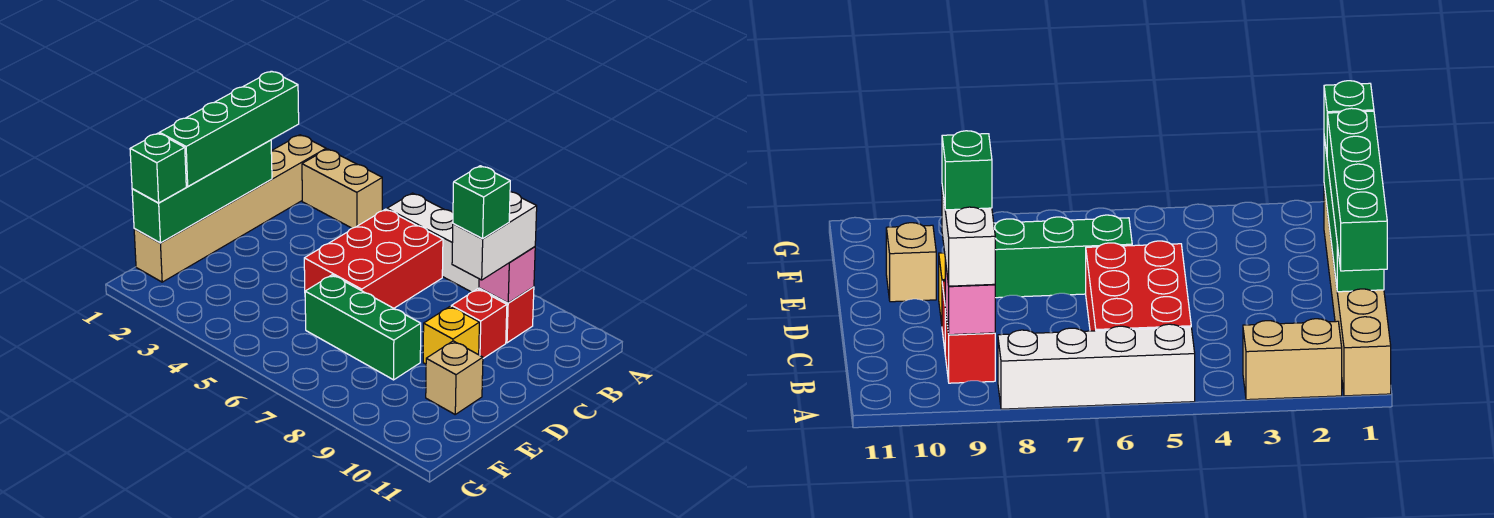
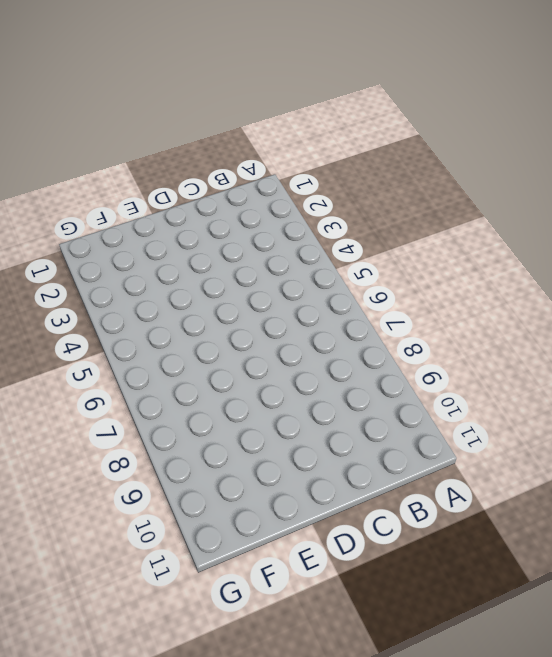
none -> tan brick A1:F1 level 1
none -> tan brick A2:A3 level 1
none -> white brick A5:A8 level 1

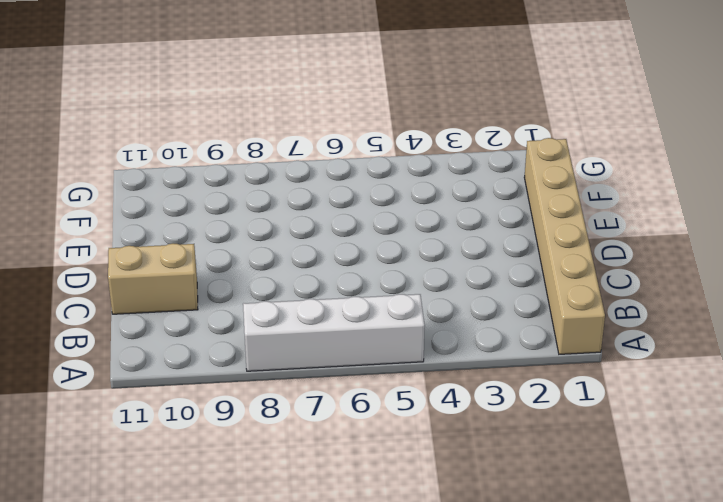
tan brick C10:C11 level 1 -> tan brick A2:A3 level 1
none -> red brick B5:D6 level 1
none -> red brick B9 level 1
none -> red brick C9 level 1

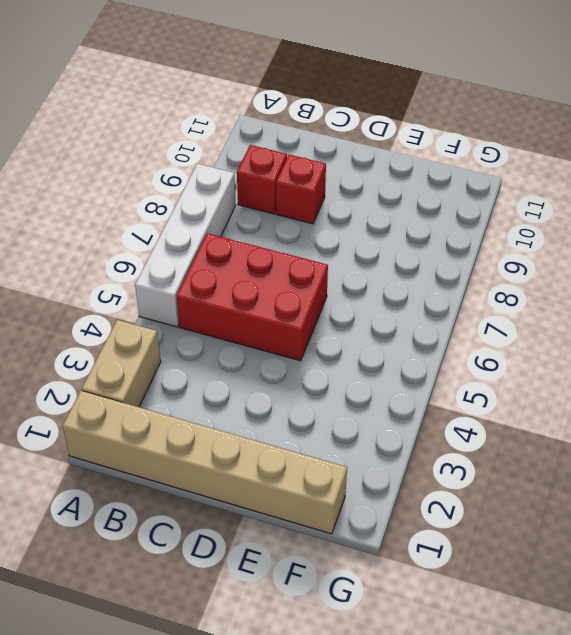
none -> yellow brick D9 level 1
none -> green brick E6:E8 level 1
none -> tan brick E10 level 1

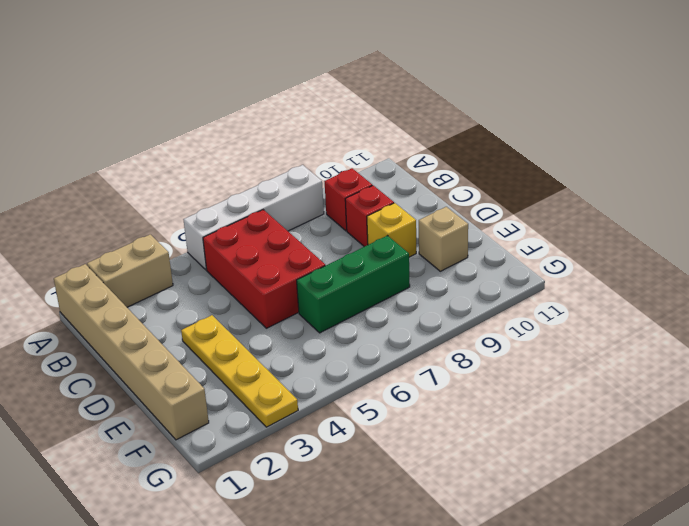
yellow plate D3:G3 level 1 -> none
none -> pink brick B9 level 2
none -> green brick C1:F1 level 2
none -> green brick B1:E1 level 3

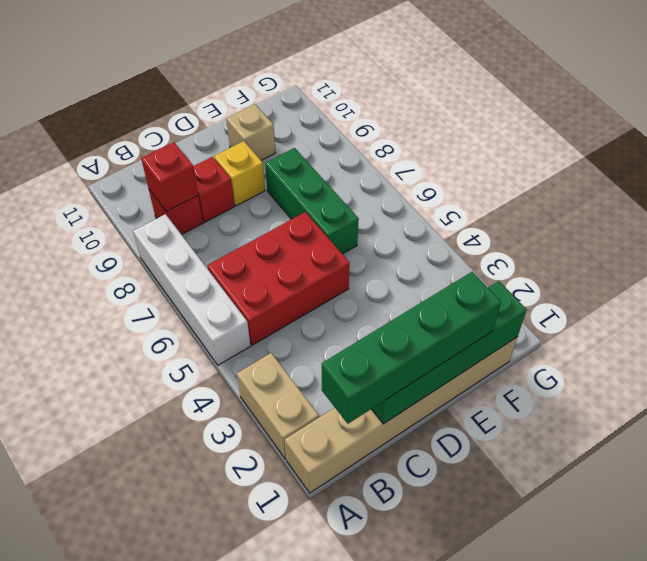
red brick B9 level 2 -> pink brick B9 level 2
none -> white brick B9:C9 level 3
none -> green brick F1 level 3
none -> green brick C9 level 4

